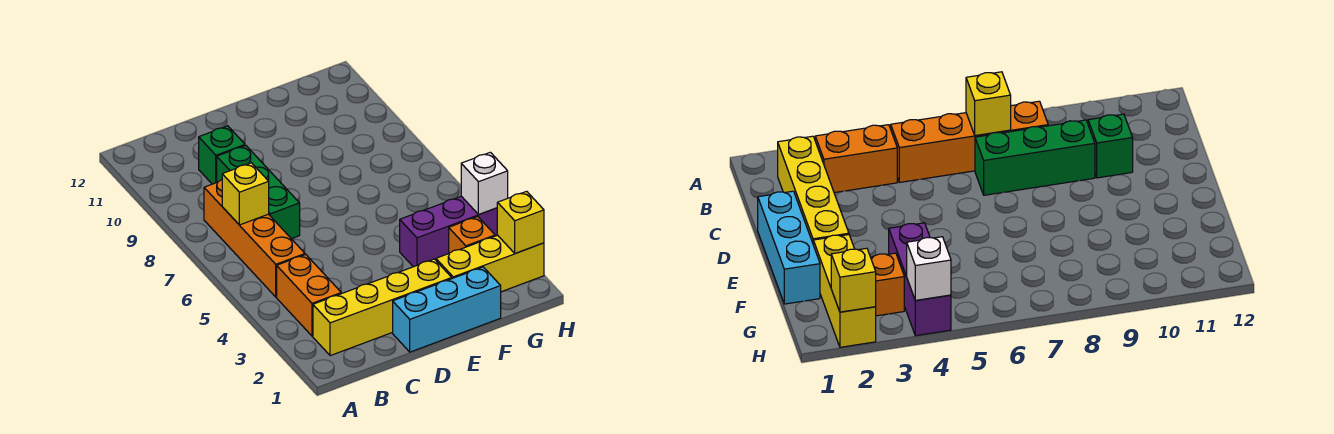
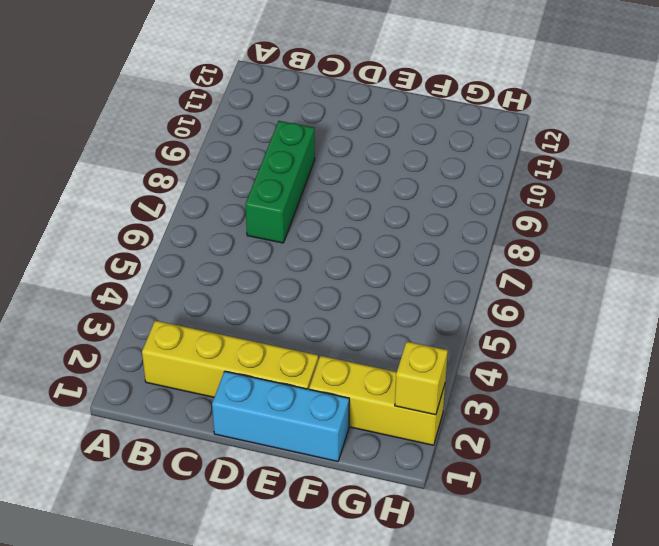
none -> orange brick B3:B4 level 1
none -> orange brick B5:B8 level 1
none -> green brick C10 level 1

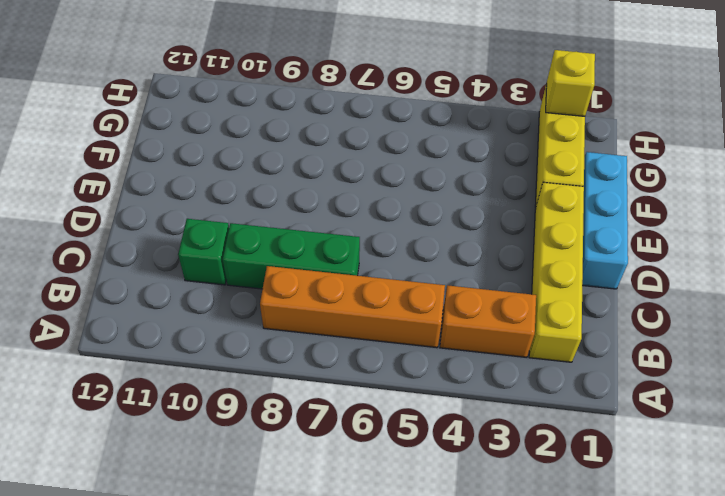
none -> purple brick F4:H4 level 1
none -> orange brick G3 level 1
none -> yellow brick B7 level 2

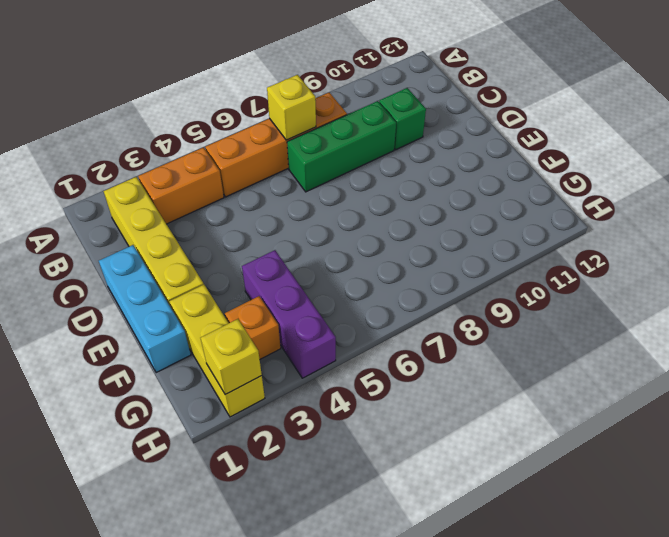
none -> white brick H4 level 2

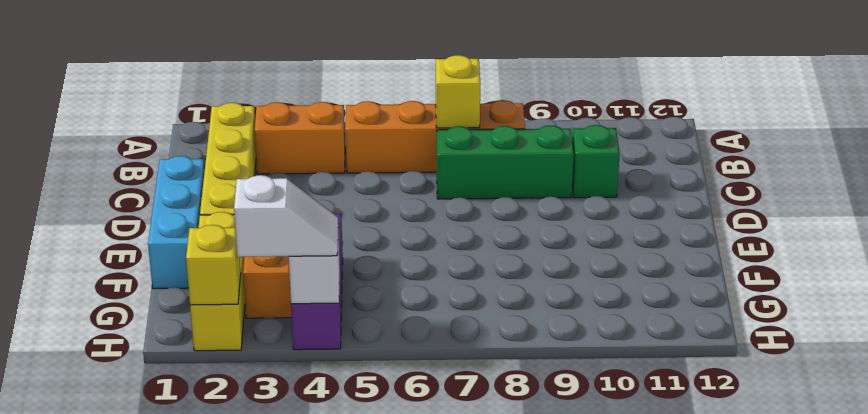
white slope H3:H4 level 3 top 3 -> none

